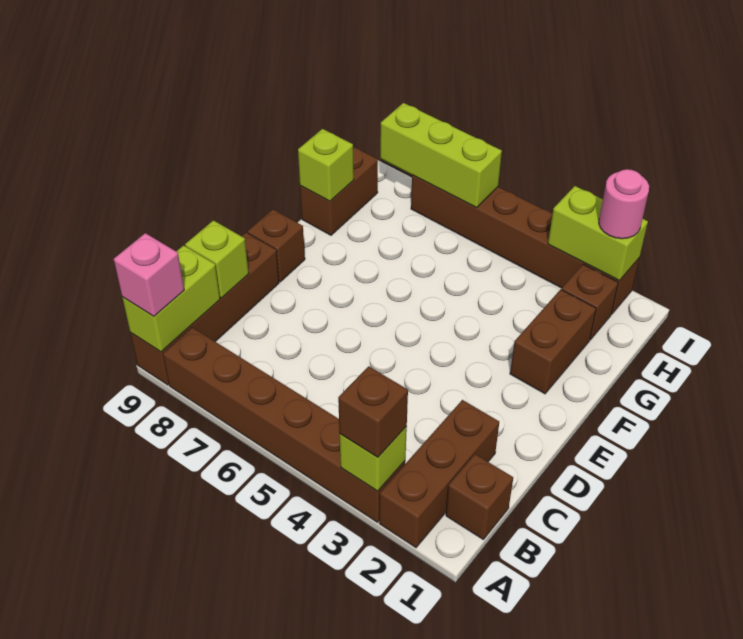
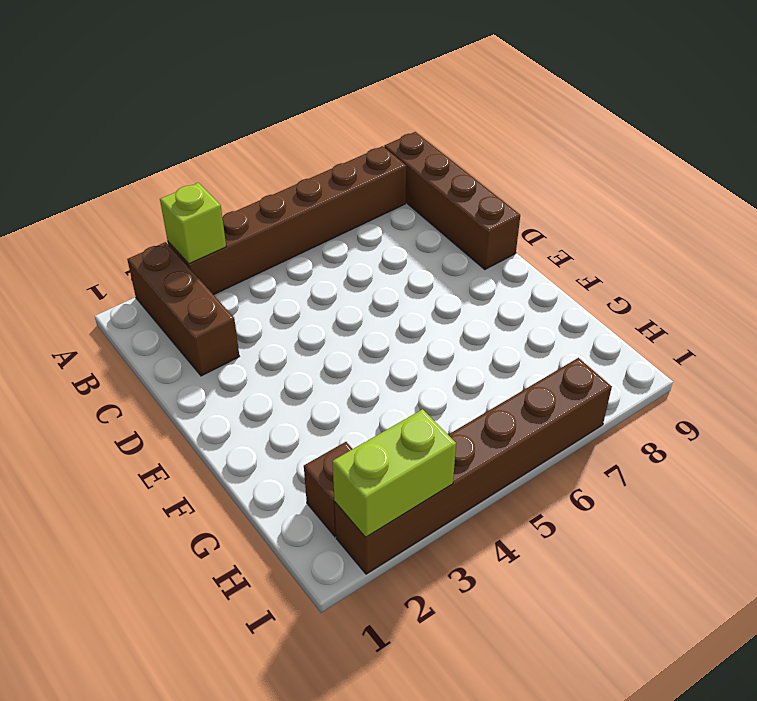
none -> brown brick B1 level 1
none -> brown brick E9 level 1
none -> brown brick F2:G2 level 1

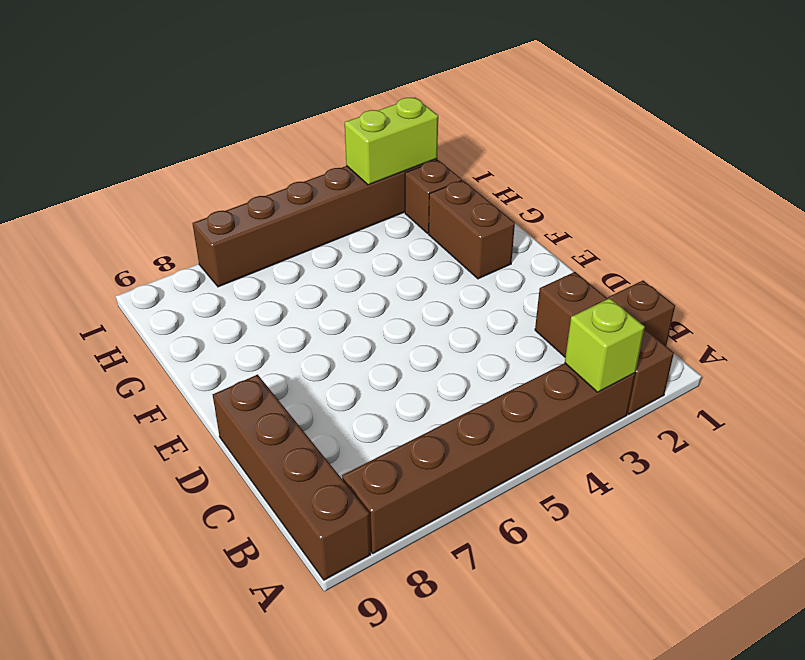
none -> brown brick E9 level 1
none -> brown brick G9:H9 level 1
none -> lime brick A9:B9 level 2

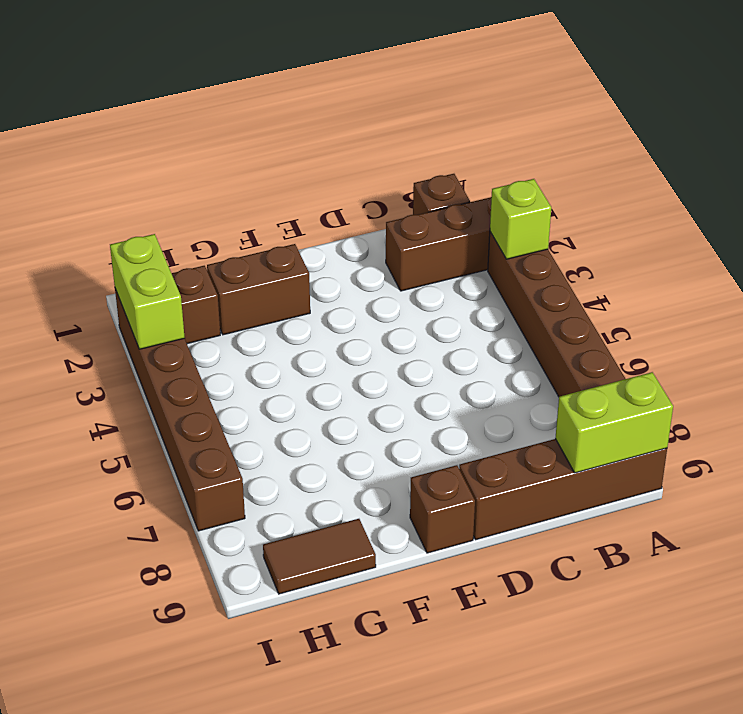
brown tile G9:H9 level 1 -> brown brick G9:H9 level 1
none -> lime brick C9 level 2
none -> lime brick G9 level 2
none -> lime brick I6:I8 level 2

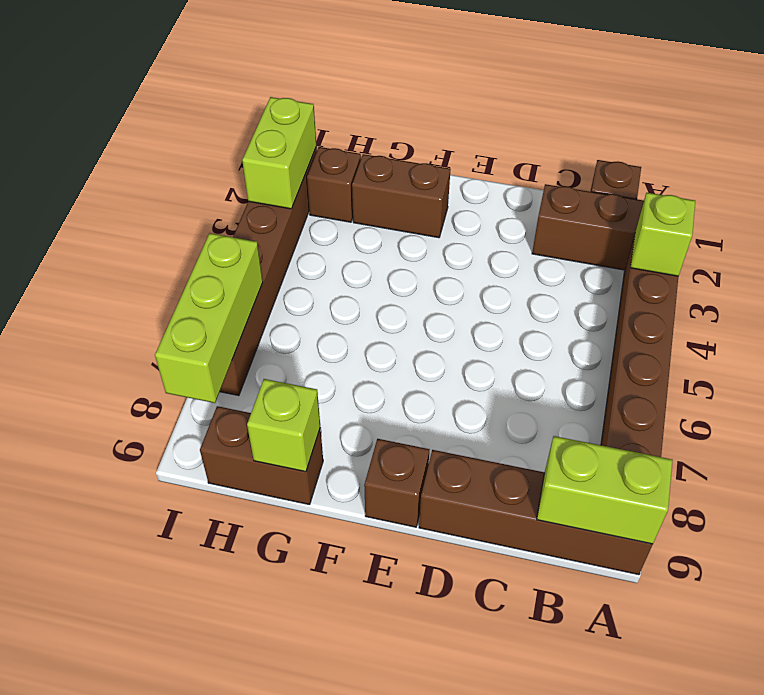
none -> lime brick C9 level 2
none -> brown brick A3 level 3
none -> pink brick A9 level 3

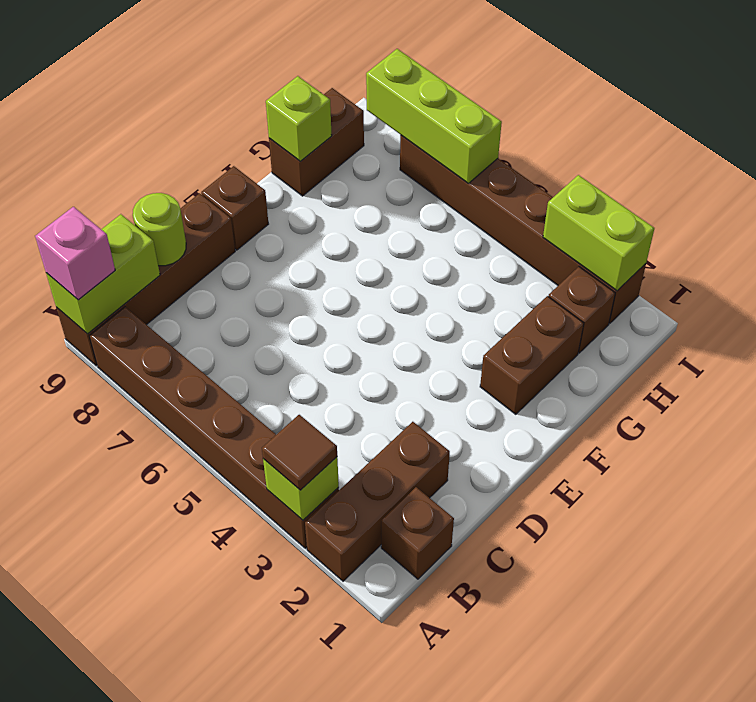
brown tile A3 level 3 -> brown brick A3 level 3
lime round brick C9 level 2 -> lime brick C9 level 2
none -> pink round brick I2 level 3

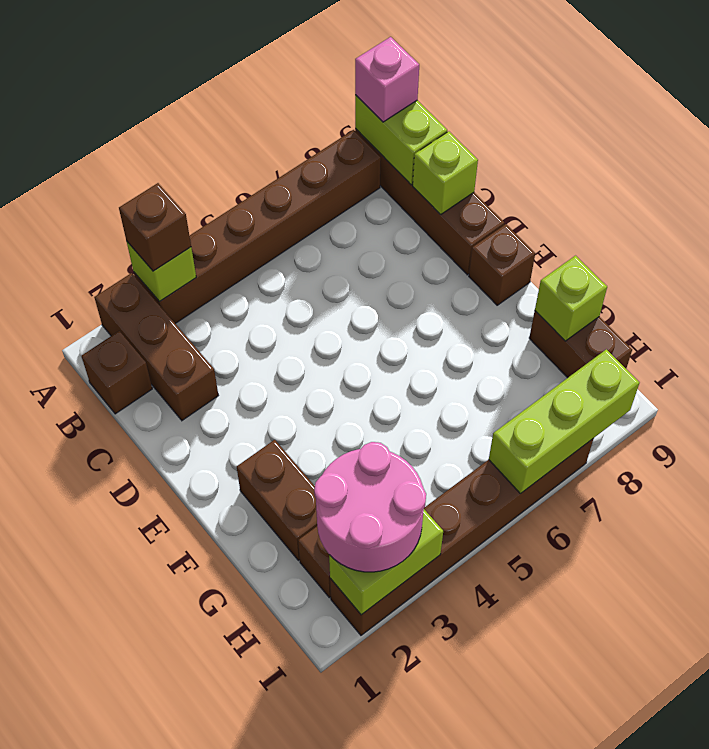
pink round brick H2:I3 level 3 -> pink round brick I2 level 3

